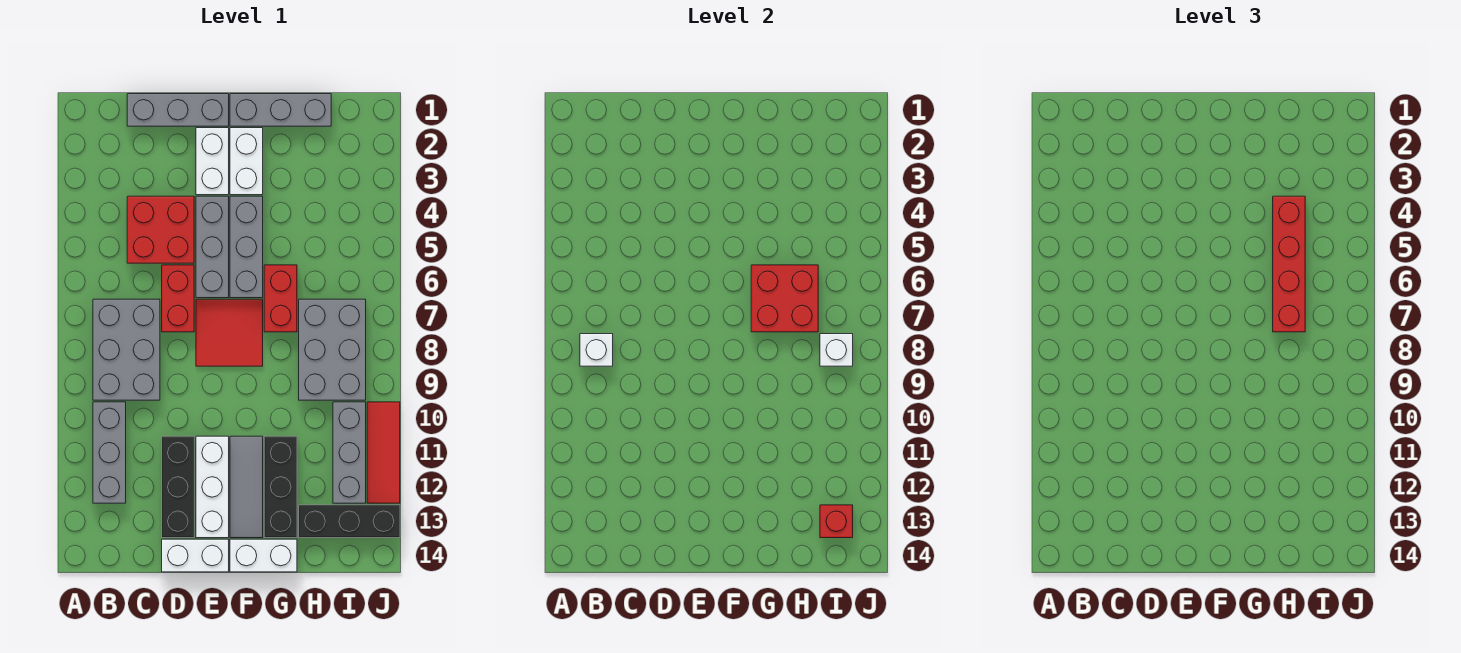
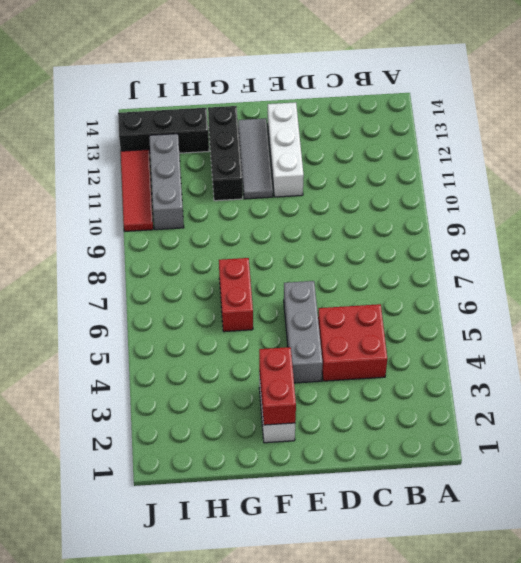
red brick F2:F3 level 2 -> red brick D6:D7 level 1
none -> grey brick B7:C9 level 1
none -> grey brick B10:B12 level 1
none -> grey brick C1:E1 level 1

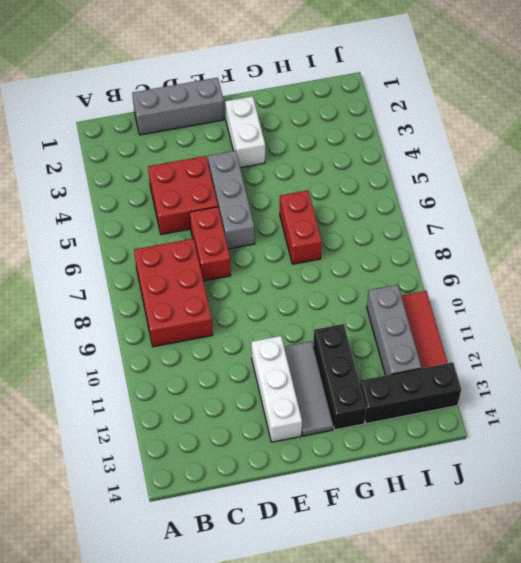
red brick B7:C9 level 1 -> grey brick B7:C9 level 1
none -> grey brick B10:B12 level 1
none -> black brick D11:D13 level 1
none -> white brick D14:E14 level 1

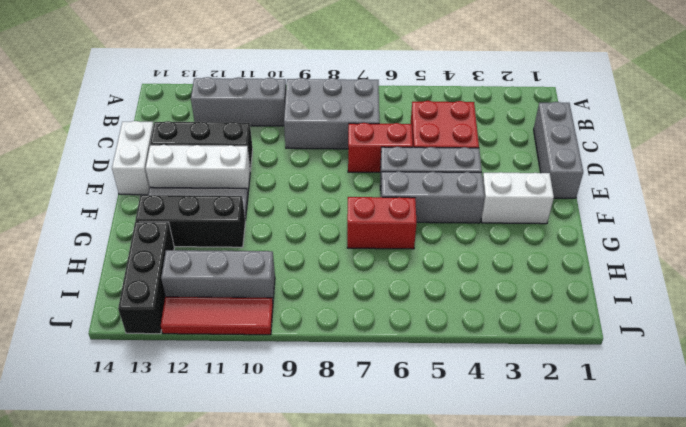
none -> white brick E2:E3 level 1
none -> red tile E7:F8 level 1
none -> grey brick F1:H1 level 1

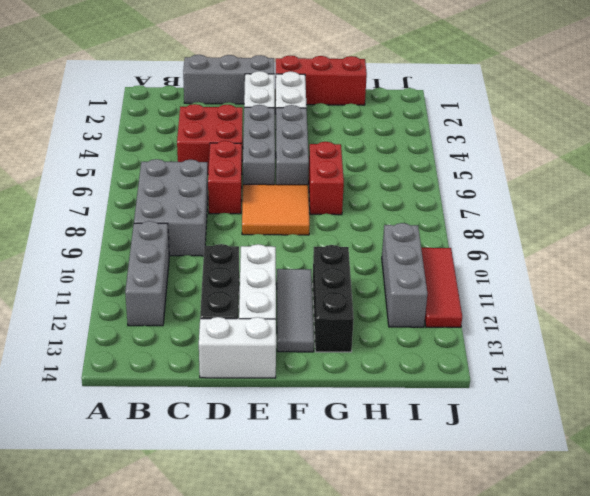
orange tile E7:F8 level 1 -> red tile E7:F8 level 1
red brick F1:H1 level 1 -> grey brick F1:H1 level 1
none -> white brick F14:G14 level 1
none -> grey brick H7:I9 level 1
none -> black brick H13:J13 level 1

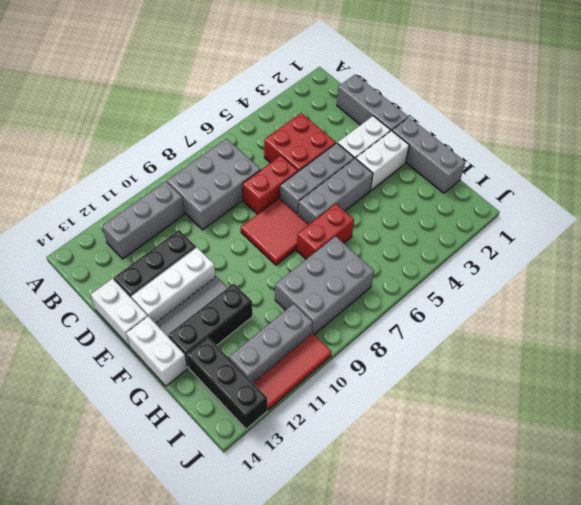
none -> white brick B8 level 2
none -> red brick G6:H7 level 2
none -> white brick I8 level 2

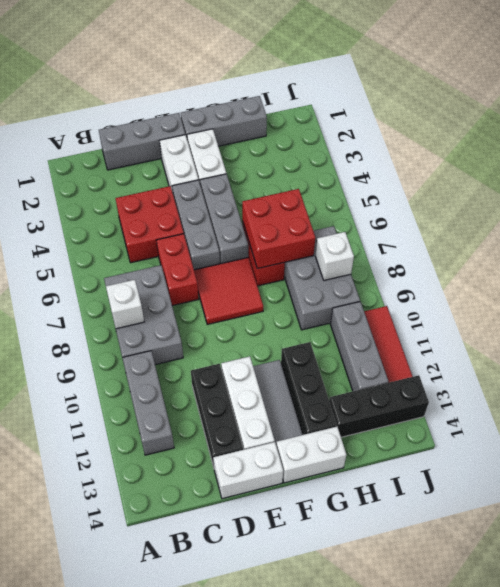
none -> red brick I13 level 2
none -> red brick H4:H7 level 3

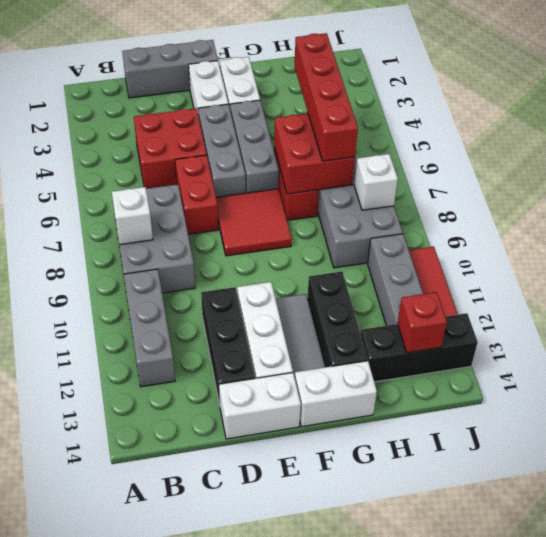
none -> grey brick F1:H1 level 1

